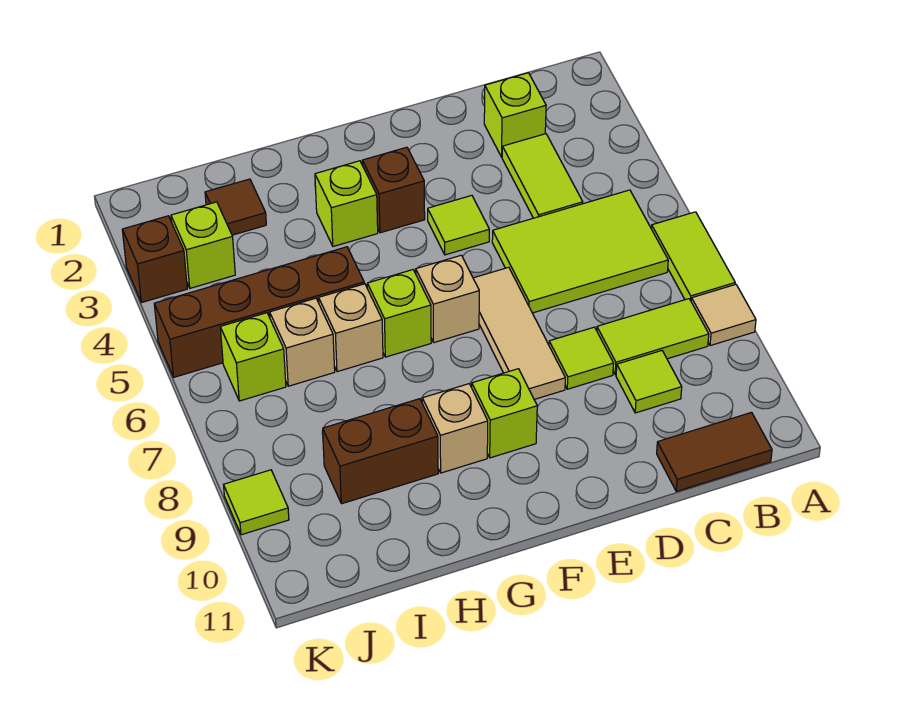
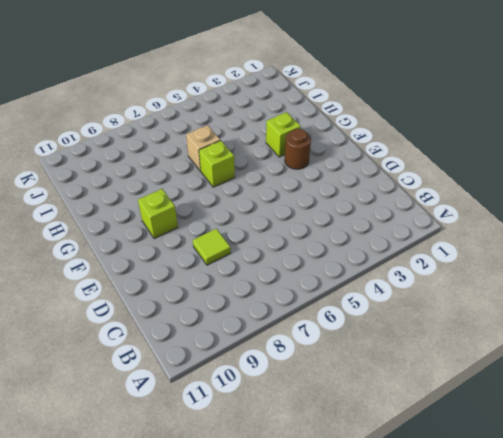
brown round brick F3 level 1 -> brown brick F3 level 1
none -> lime tile A6:A7 level 1
none -> tan tile A8 level 1
none -> lime tile B5:D6 level 1

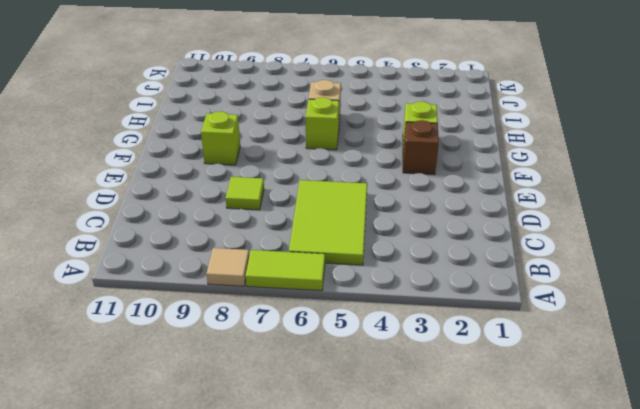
none -> lime tile B8:C8 level 1
none -> brown tile B11:C11 level 1
none -> lime brick C2 level 1

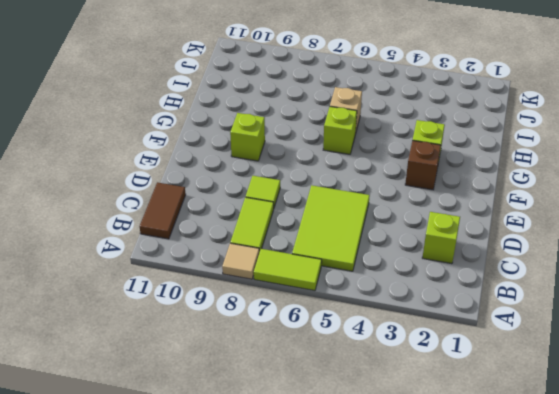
none -> lime tile C3:C4 level 1
none -> lime tile C9 level 1
none -> lime tile E4 level 1

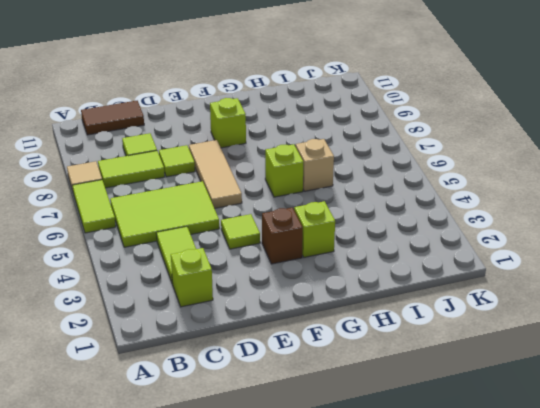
none -> tan brick F6 level 1
none -> tan brick G9 level 1
none -> brown brick H5:K5 level 1

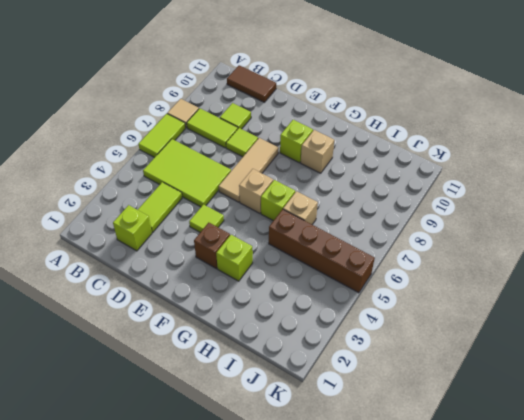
none -> brown brick H9:I9 level 1
none -> brown tile I2 level 1
none -> tan brick I6 level 1

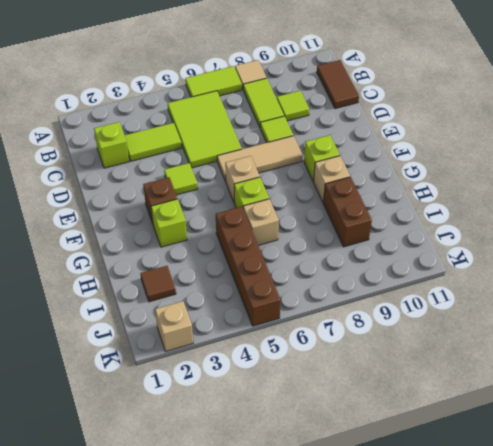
tan brick K2 level 1 -> tan brick I6 level 1
none -> lime brick J3 level 1
none -> lime brick J6 level 1
none -> brown brick K3 level 1

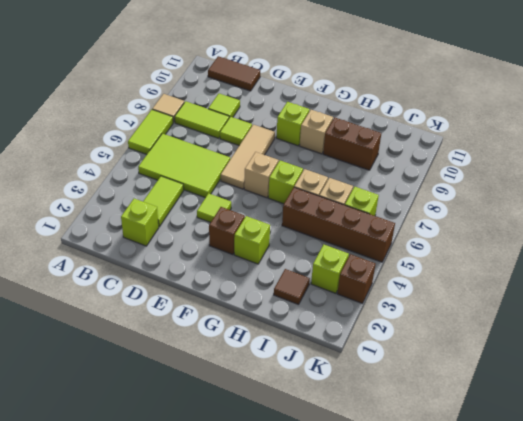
none -> lime tile K9 level 1

